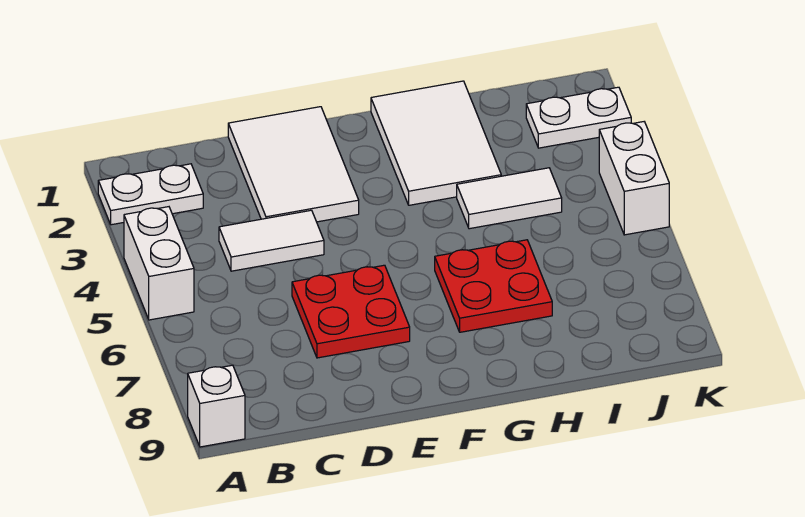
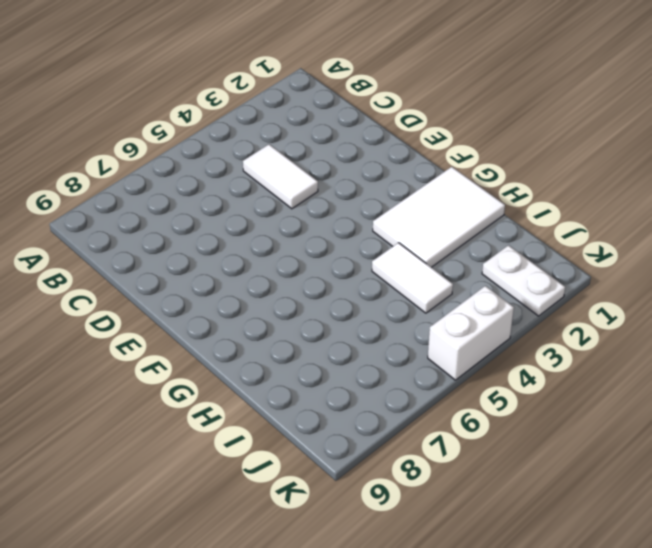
none -> white plate A2:B2 level 1
none -> white brick A4:A5 level 1

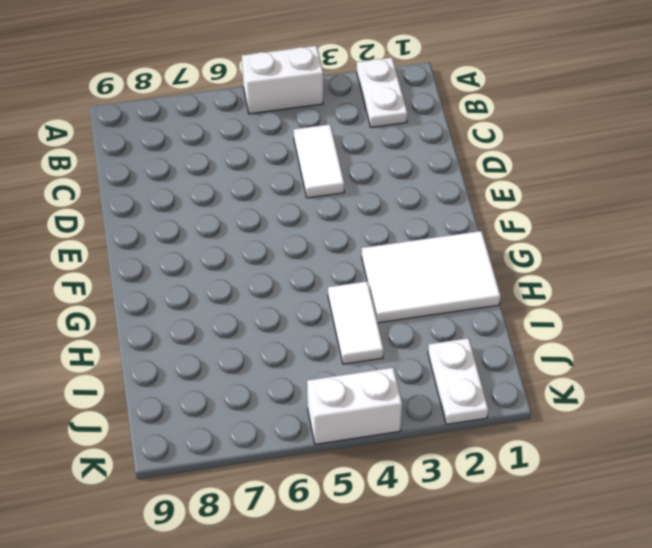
none -> white brick A9 level 1
none -> white tile D1:E3 level 1

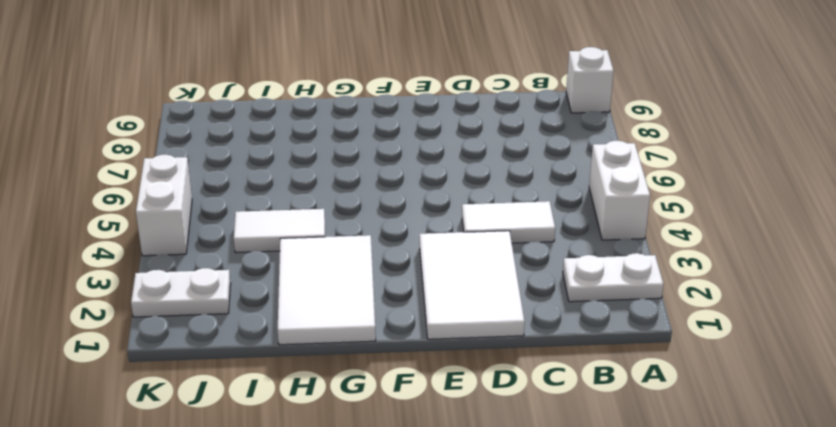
none -> red plate D6:E7 level 1
none -> red plate G6:H7 level 1

